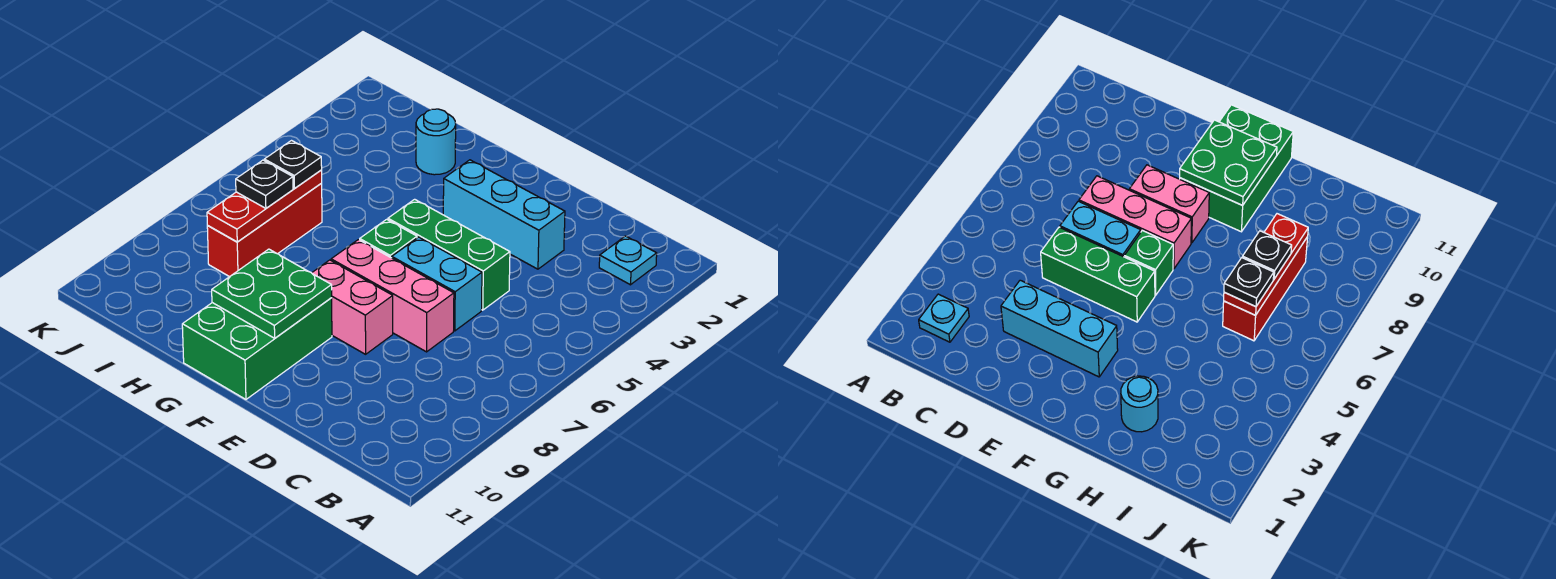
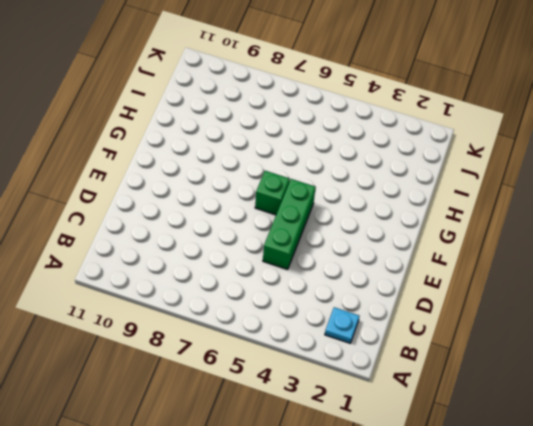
none -> cyan brick D3:F3 level 1
none -> cyan brick D6:E6 level 1
none -> pink brick D7:F7 level 1

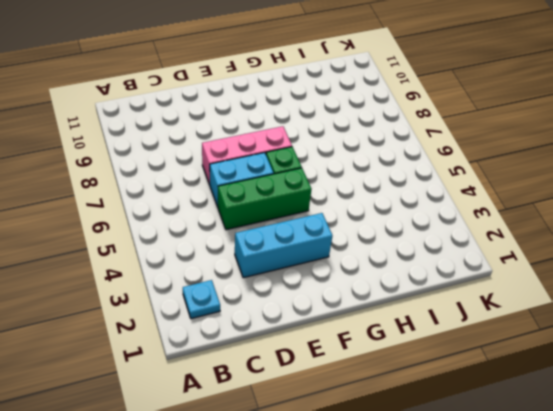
none -> pink brick E8:F8 level 1
none -> green brick F9:G11 level 1
none -> cyan round brick H2 level 1

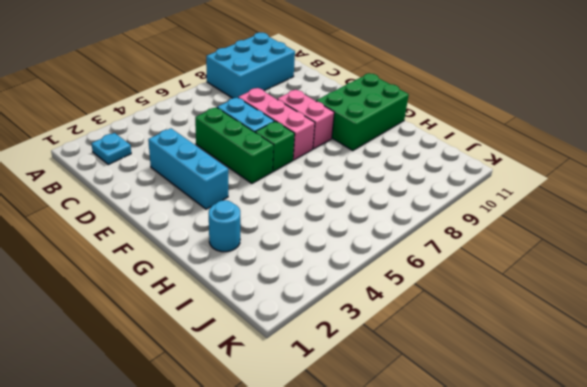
cyan brick A8:B10 level 1 -> none
none -> red brick I6:I8 level 1
none -> green plate F9:G10 level 2
none -> red plate I6:I8 level 2

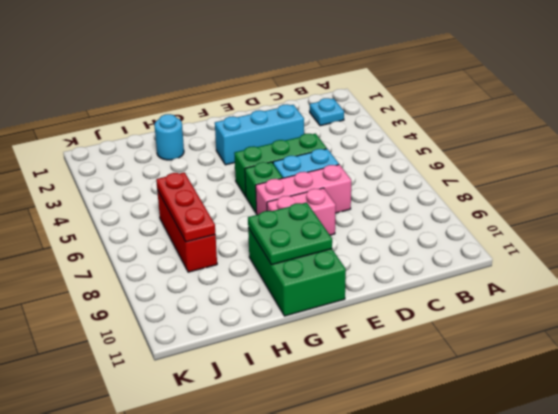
none -> black plate I6 level 3
none -> black plate I7 level 3

